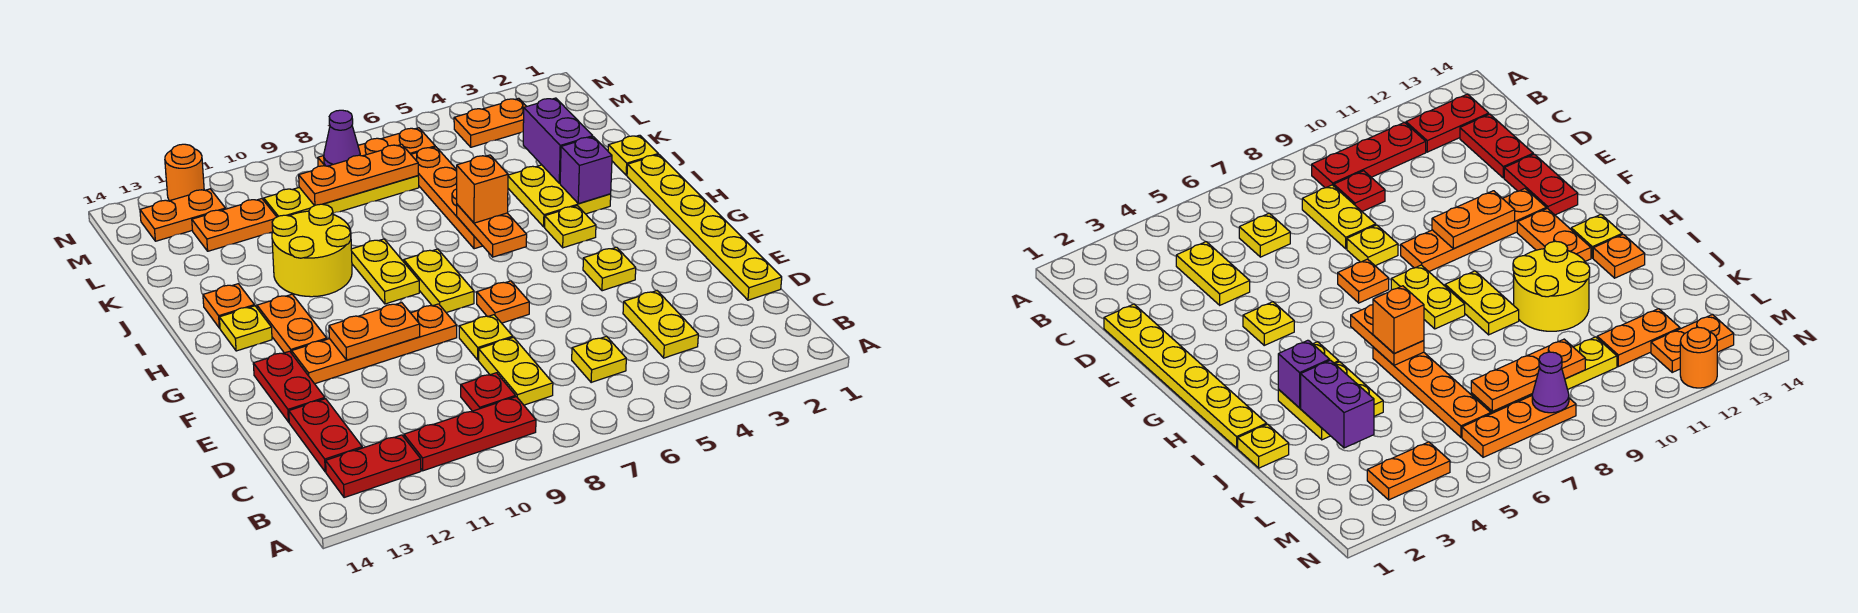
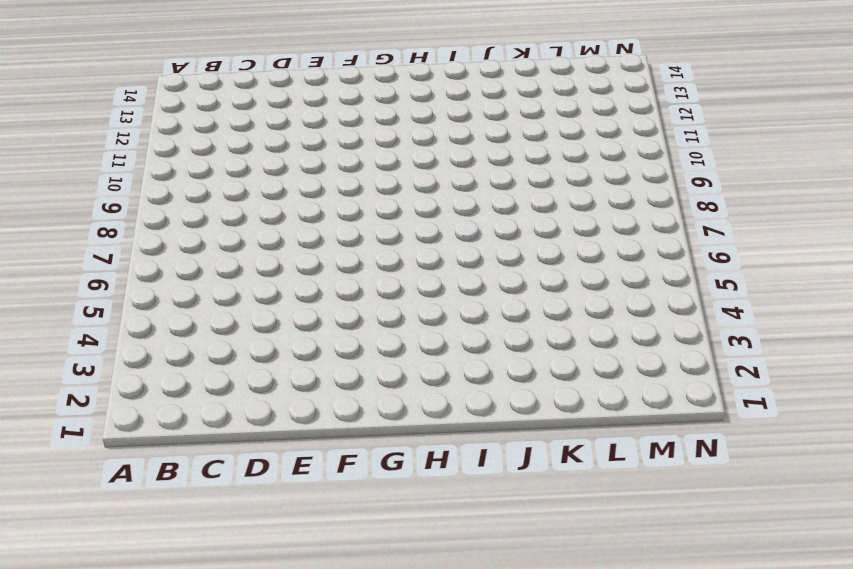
none -> red plate B9:B11 level 1
none -> red plate B12:B13 level 1
none -> yellow plate C4:D4 level 1
none -> yellow plate C6 level 1

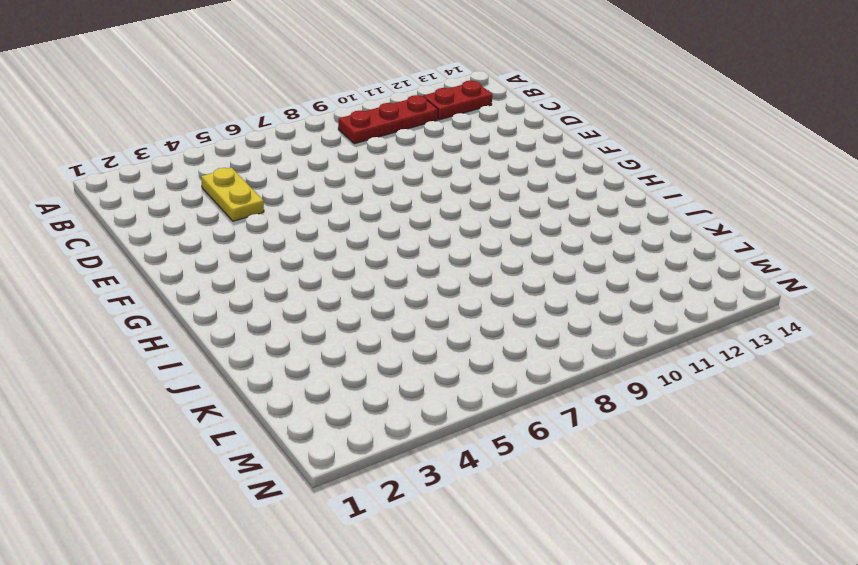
none -> yellow plate C6 level 1
none -> yellow plate C8:D8 level 1
none -> red plate C9 level 1
none -> red plate C13:D13 level 1

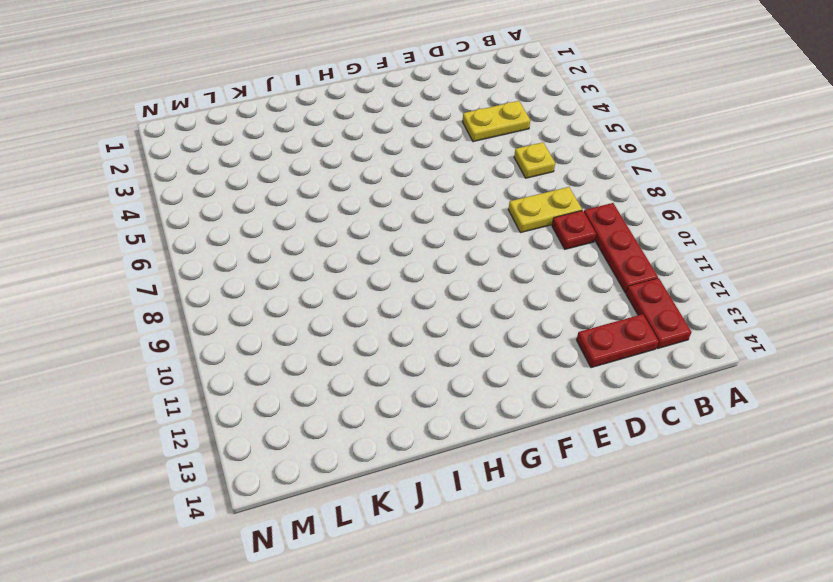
none -> yellow plate D1:I1 level 1
none -> yellow plate E8 level 1
none -> red plate E13:F13 level 1
none -> yellow plate F4 level 1

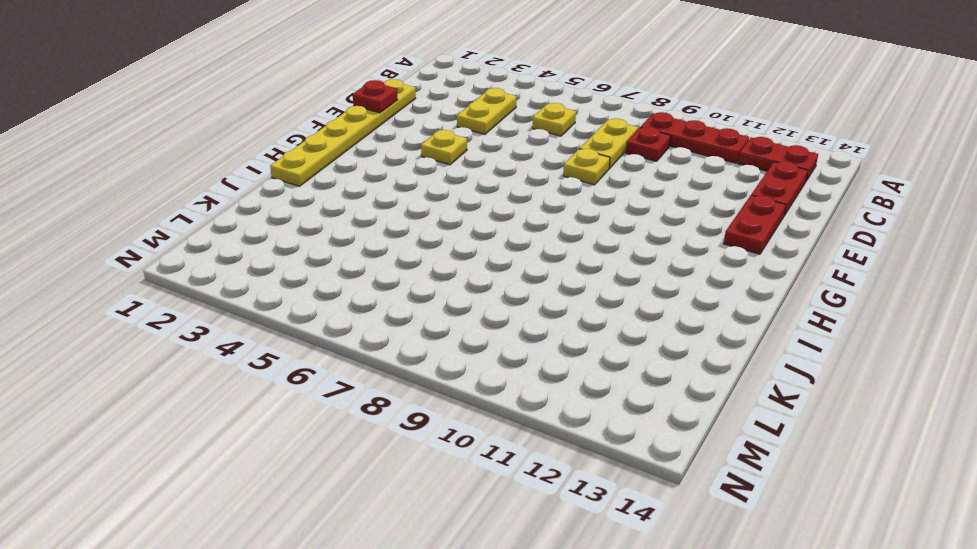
red plate E1 level 2 -> none
none -> orange plate F7 level 1
none -> orange plate F9:F12 level 1
none -> yellow plate G8:H8 level 1
none -> orange plate G12:H12 level 1

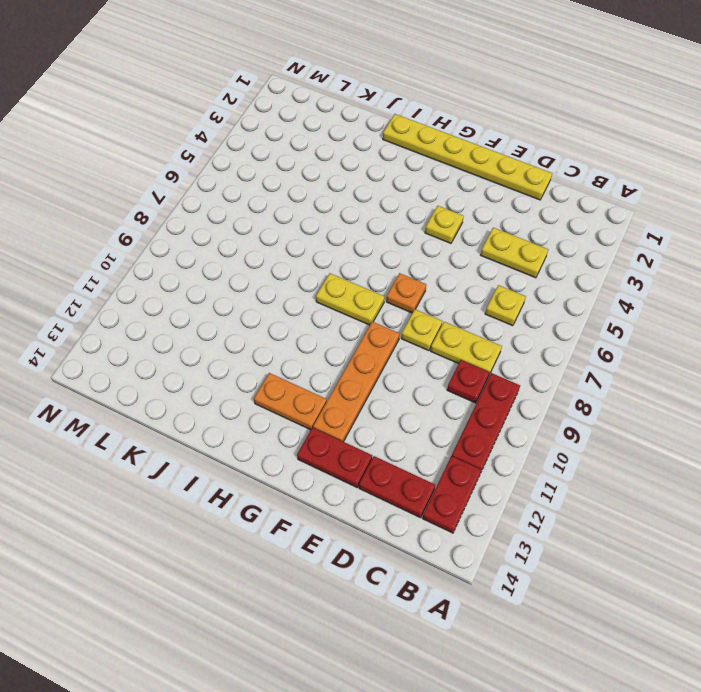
none -> yellow plate H4 level 1
none -> yellow plate H9:I9 level 1
none -> yellow plate H13 level 1
none -> yellow plate I3:J4 level 1

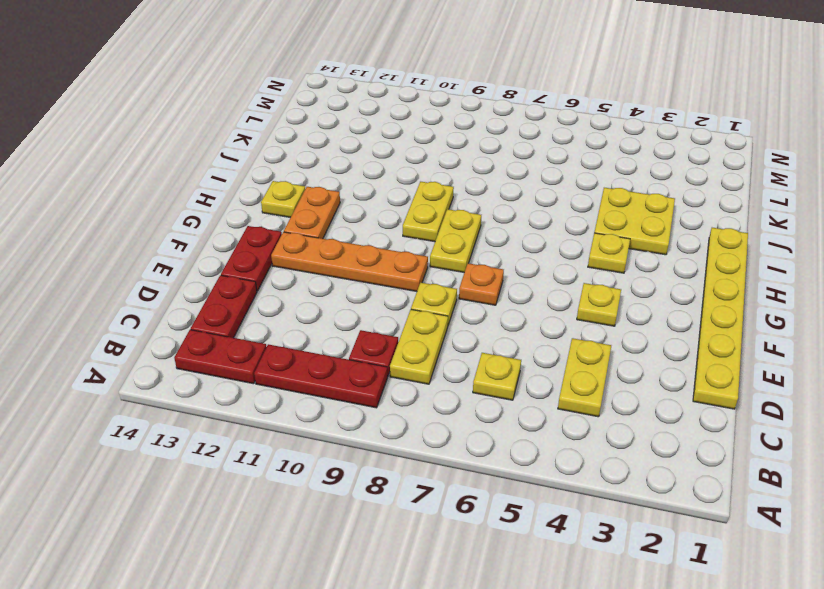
none -> orange plate I6:L6 level 1
none -> yellow round brick I10:J11 level 1
none -> orange plate I13 level 1
none -> yellow plate J1 level 1

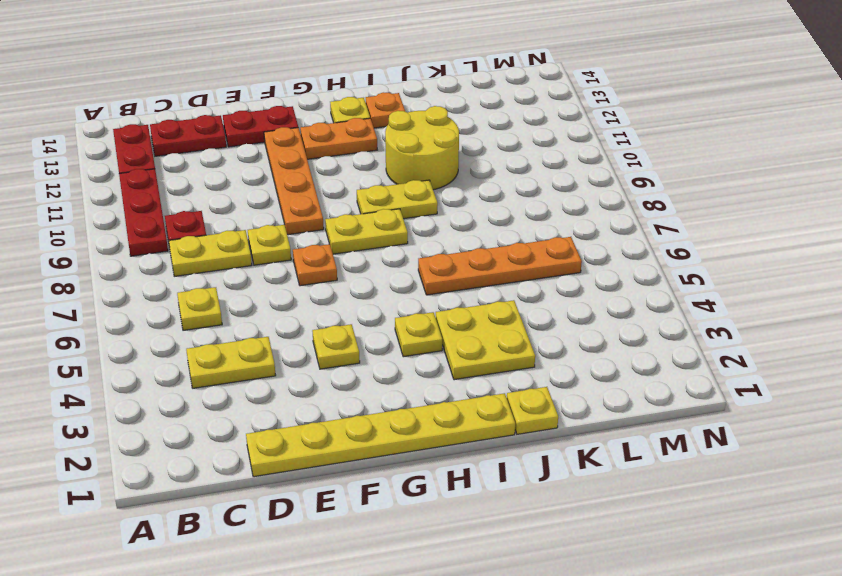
none -> yellow plate L7:L10 level 1
none -> orange plate L11:L12 level 1
none -> orange plate M3:M4 level 1
none -> orange plate M6:M8 level 1

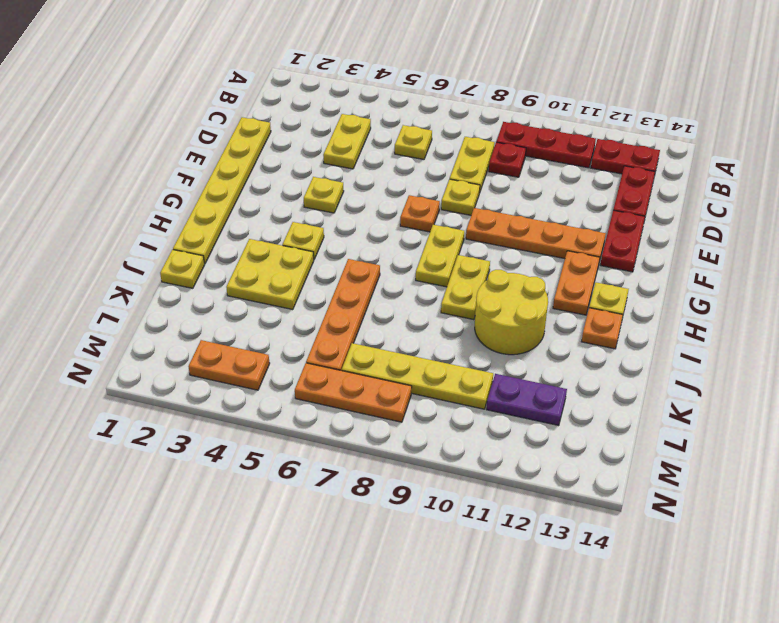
purple plate L11:L12 level 1 -> orange plate L11:L12 level 1
none -> orange plate M12:M13 level 1
none -> orange round brick N12 level 1
none -> orange plate F10:F11 level 2
none -> orange plate H6:I6 level 2

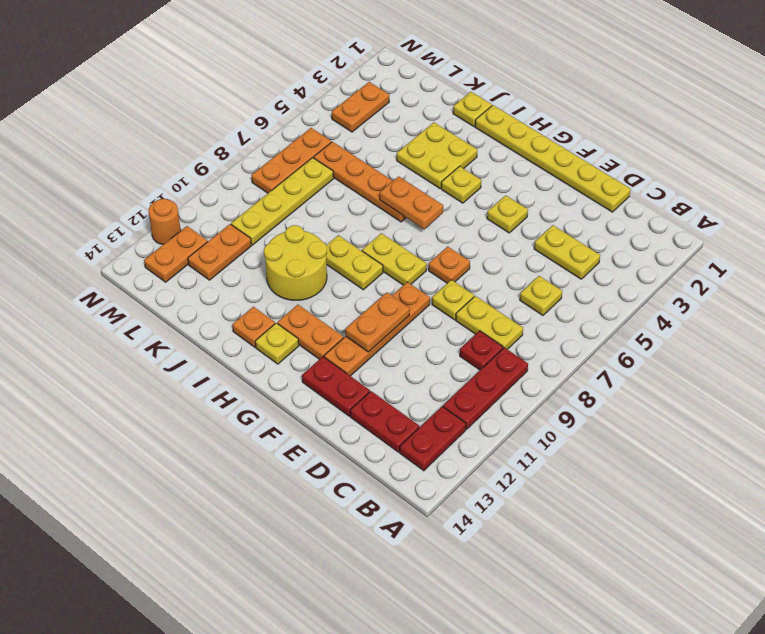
none -> purple brick I3 level 2
none -> purple brick J3:K3 level 2
none -> orange plate L7:L9 level 2
none -> purple cone M8 level 2

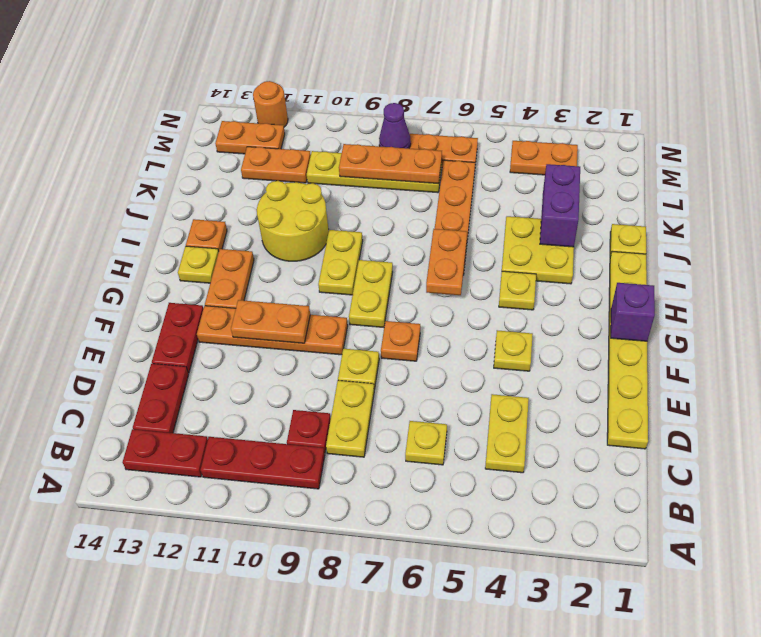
purple brick G1 level 2 -> purple brick I3 level 2
none -> orange brick I6 level 3

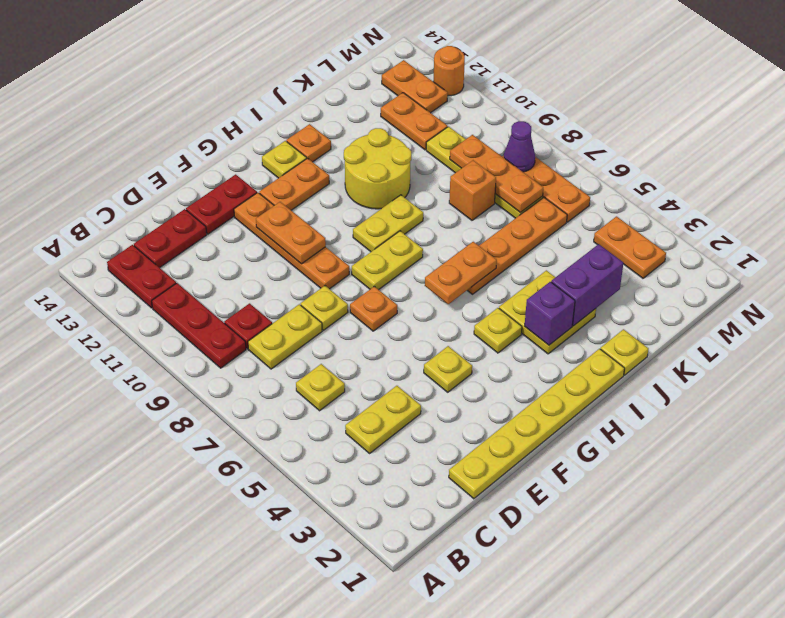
orange brick K8 level 1 -> orange brick I6 level 3

